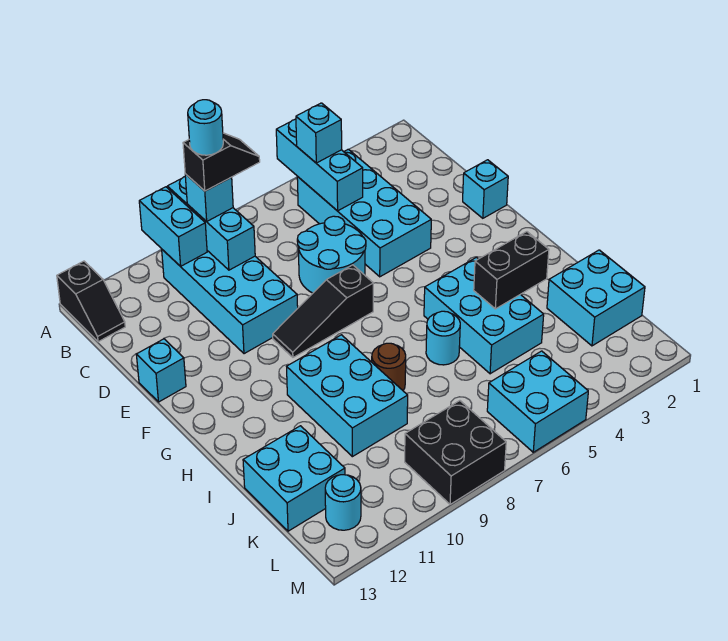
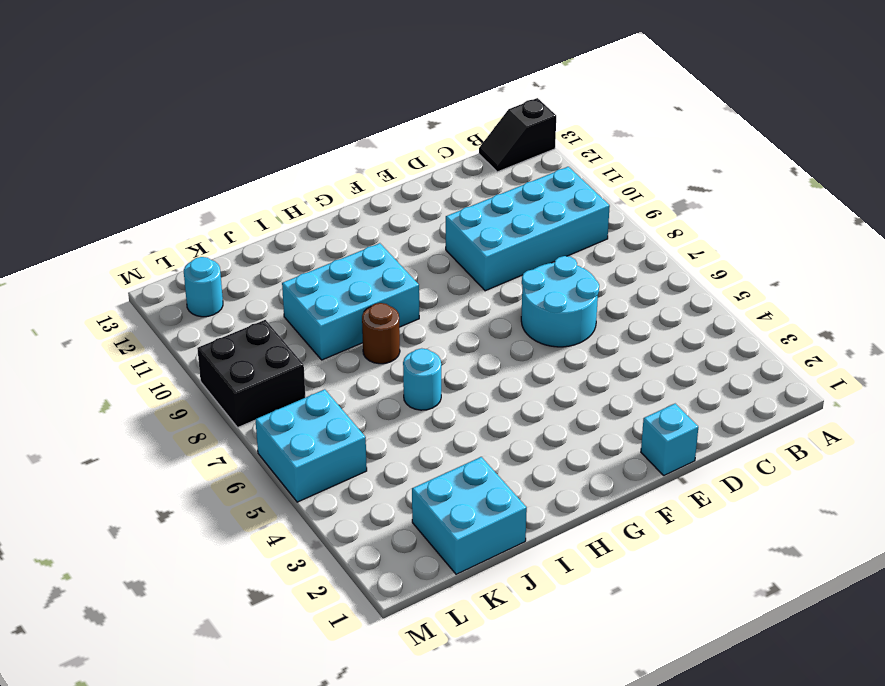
none -> cyan brick B4:E5 level 1
none -> cyan brick E13 level 1
none -> black slope F7:F9 level 1 top 7

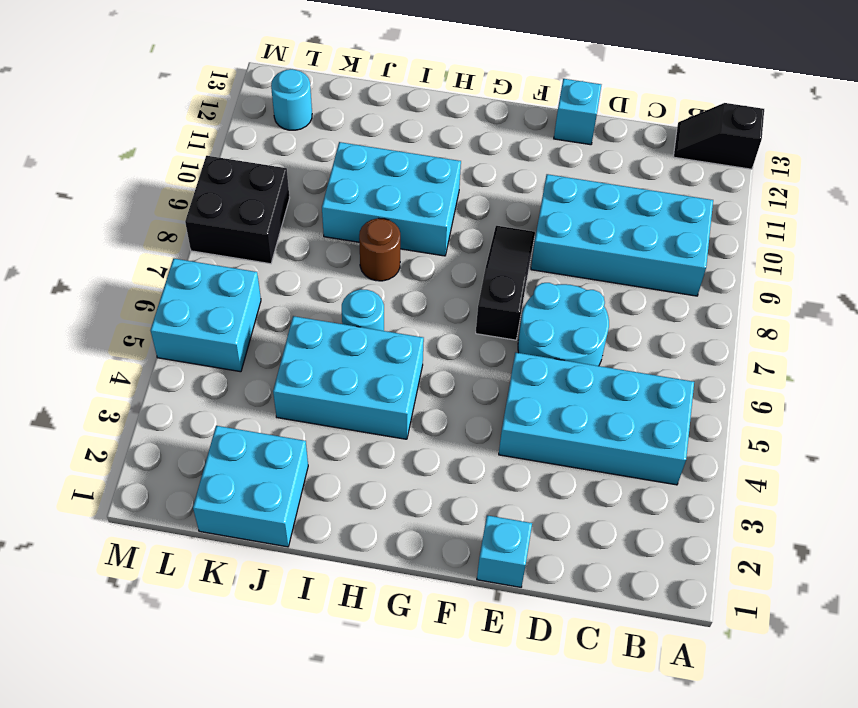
none -> cyan brick J12:K13 level 1
none -> cyan brick A5:C5 level 2
none -> cyan brick A9:C9 level 2

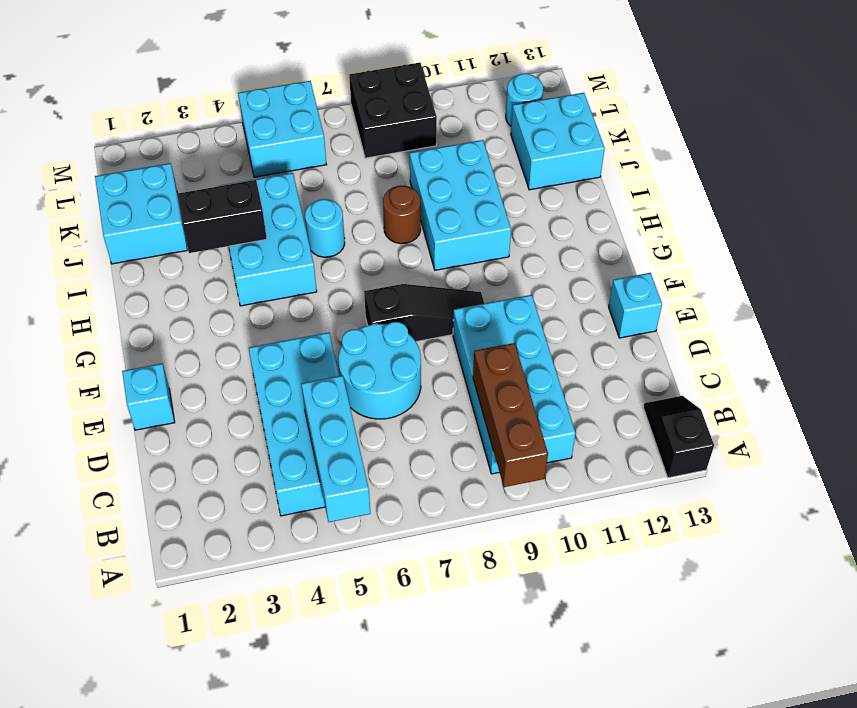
brown brick A9:C9 level 2 -> cyan brick A9:C9 level 2
none -> cyan brick A10:B10 level 2
none -> cyan brick B5 level 3
none -> cyan brick B9 level 3

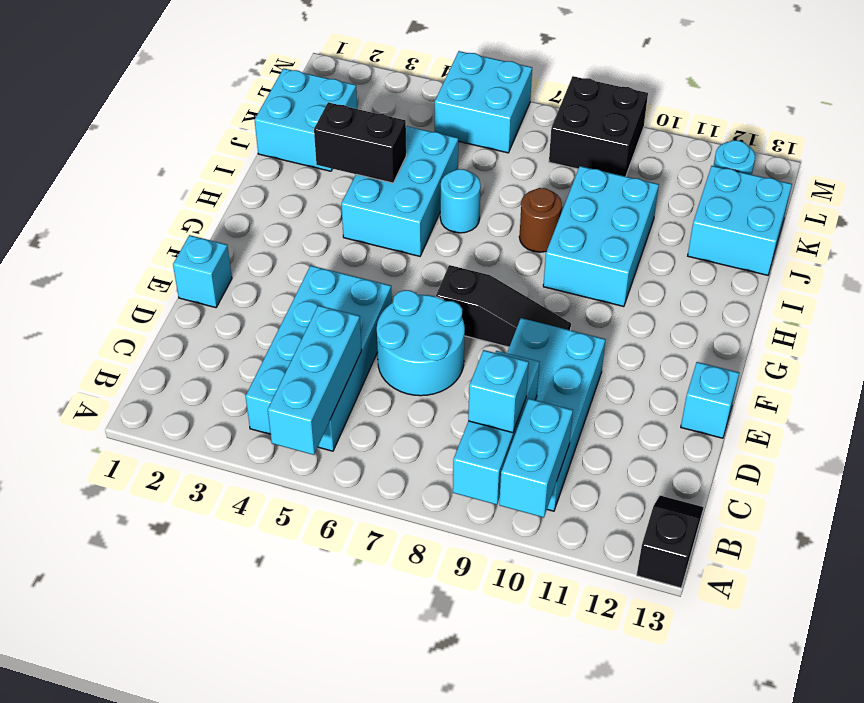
none -> cyan brick B5 level 3
none -> black slope B8:B9 level 4 top 9
none -> cyan round brick B9 level 5

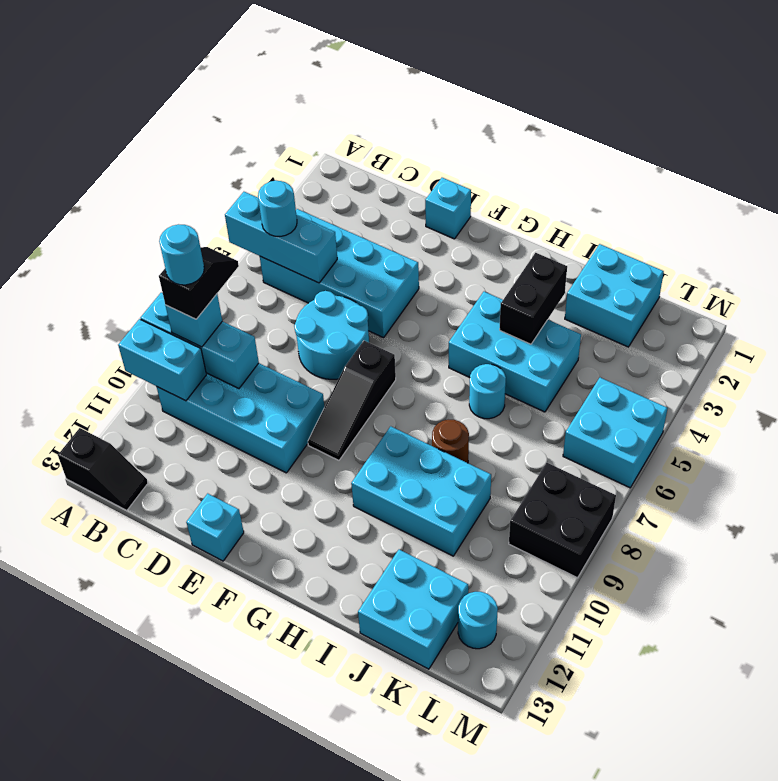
cyan round brick B5 level 3 -> cyan brick B5 level 3

